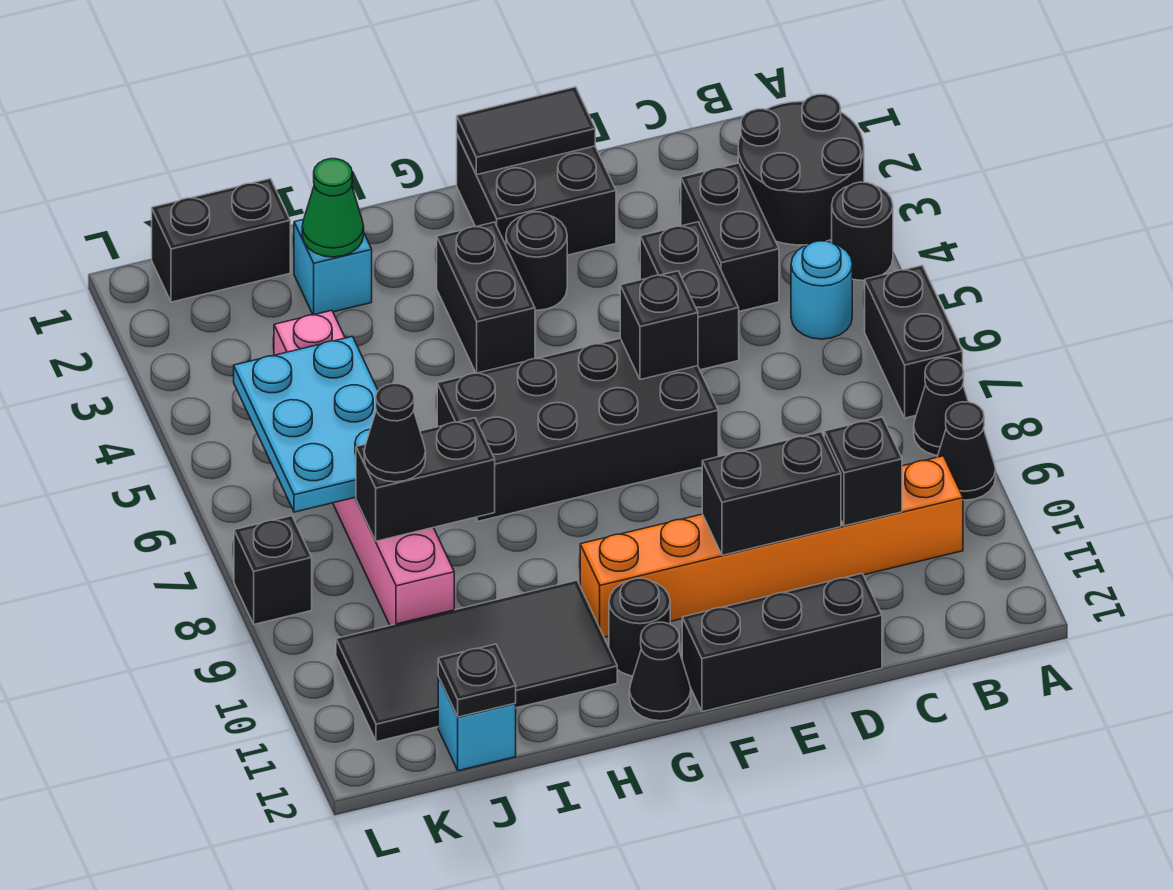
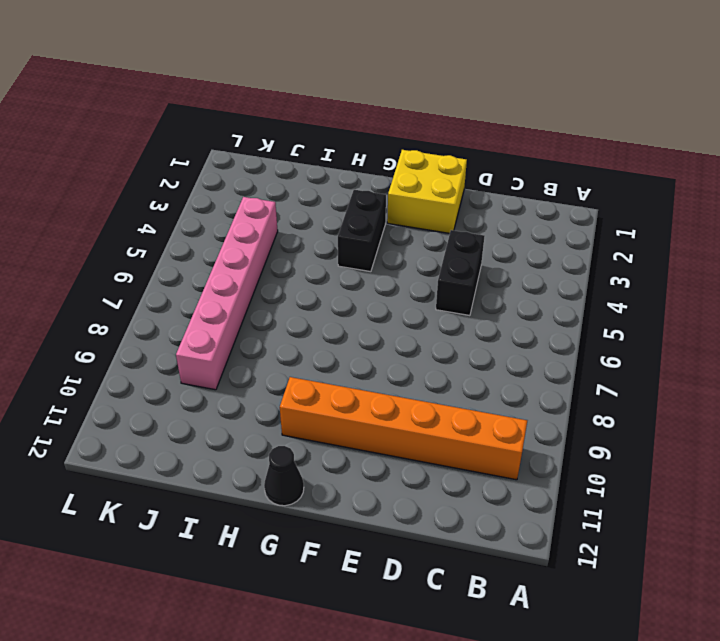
yellow brick E1:F2 level 1 -> black brick E1:F2 level 1
none -> black round brick A2:B3 level 1
none -> black round brick A4 level 1
none -> black brick A6:A7 level 1
none -> black cone A8 level 1

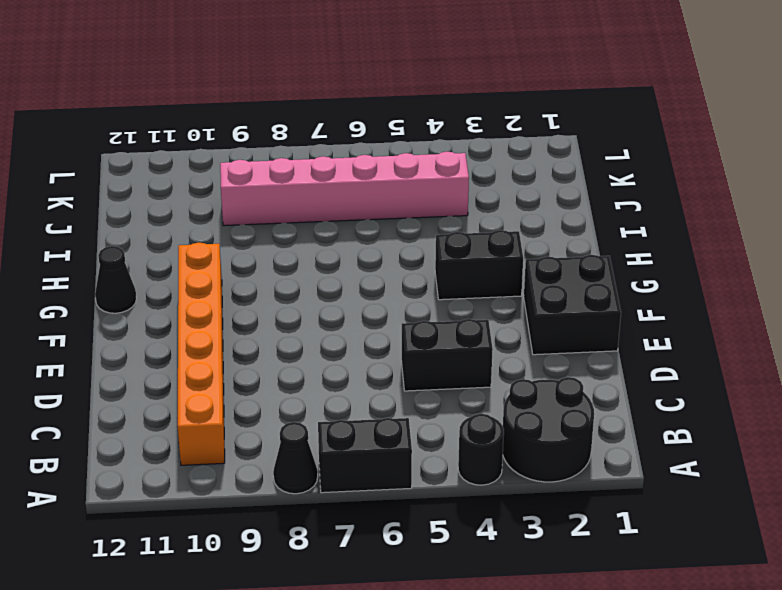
none -> black cone A9 level 1
none -> cyan round brick B5 level 1
none -> black brick C3:C4 level 1
none -> black brick D12:F12 level 1

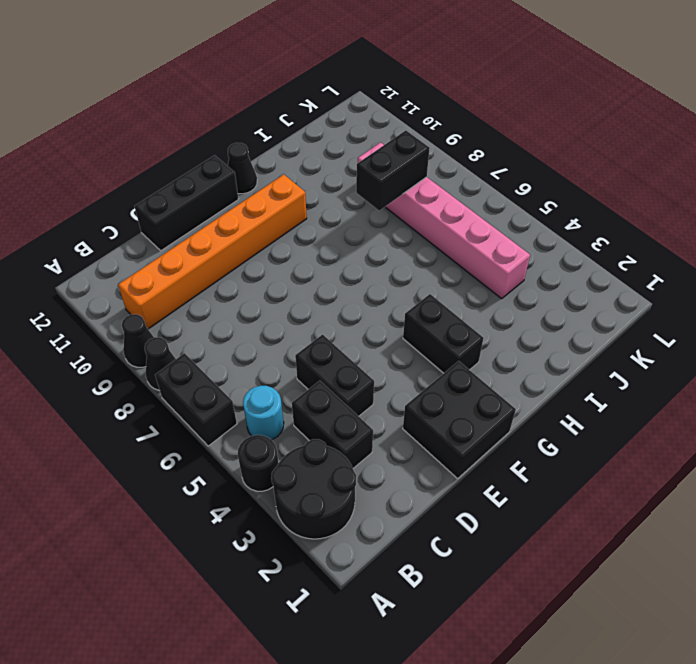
none -> black brick E6:H7 level 1
none -> black round brick F3 level 1
none -> black round brick G11 level 1
none -> black tile H10:K11 level 1

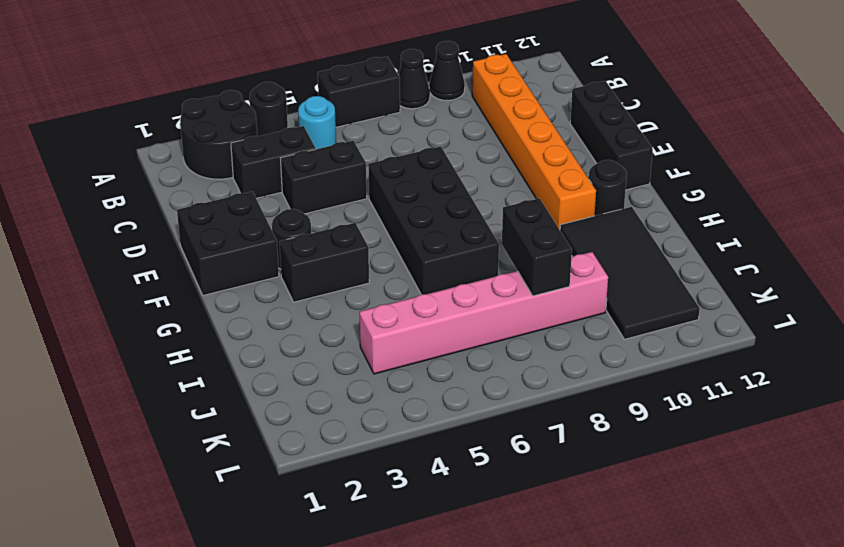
none -> black cone G12 level 1
none -> cyan brick I2 level 1
none -> black brick J1:K1 level 1
none -> cyan brick J12 level 1

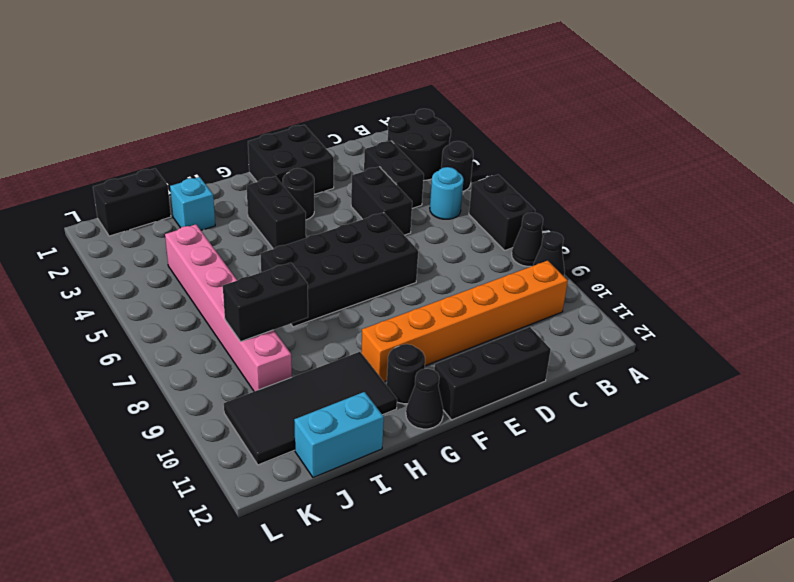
cyan brick I12:J12 level 1 -> cyan brick J12 level 1
none -> black brick L8 level 1
none -> black brick C10 level 2
none -> black brick D10:E10 level 2
none -> black tile E1:F1 level 2

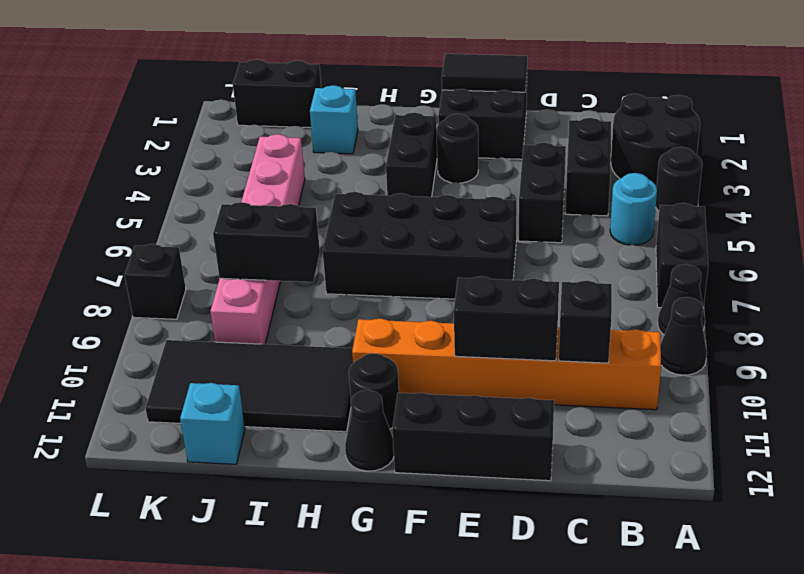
none -> black brick E6 level 2
none -> green cone I2 level 2
none -> cyan plate J5:K7 level 2
none -> black plate J12 level 2

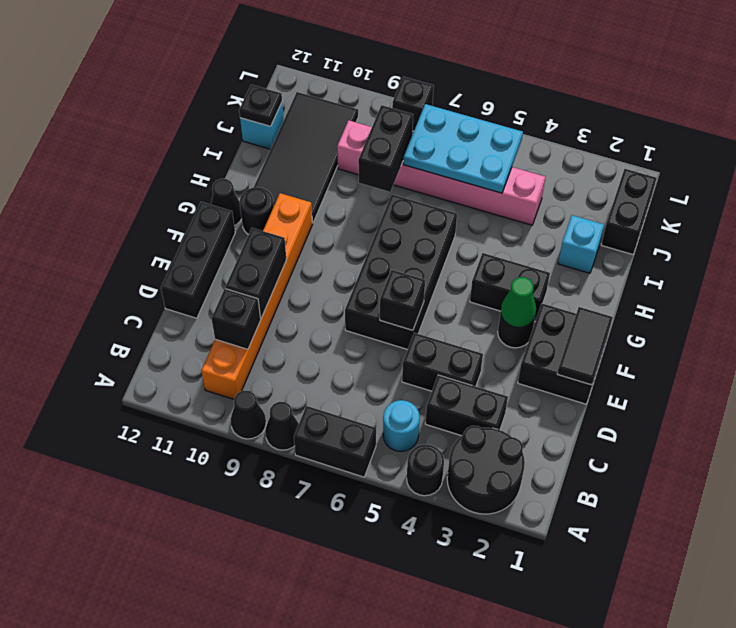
green cone F3 level 2 -> green cone I2 level 2
none -> black cone J8 level 3

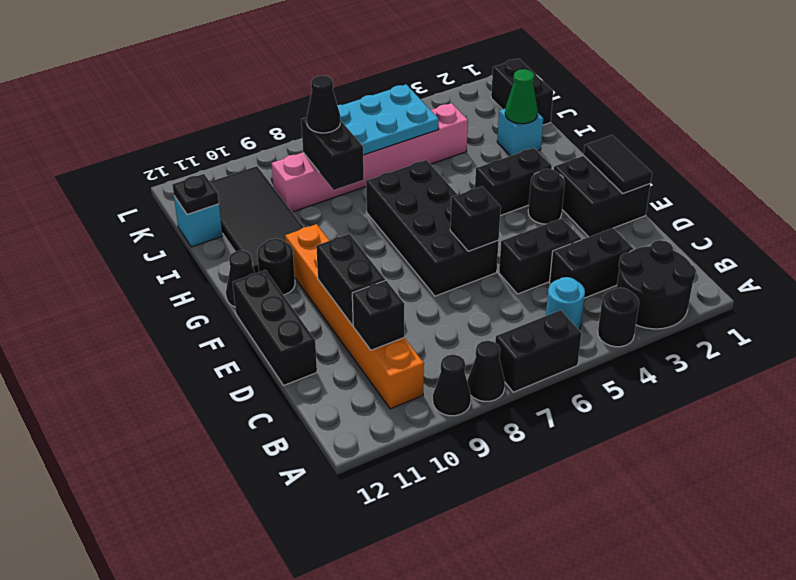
none -> black brick L8 level 1

